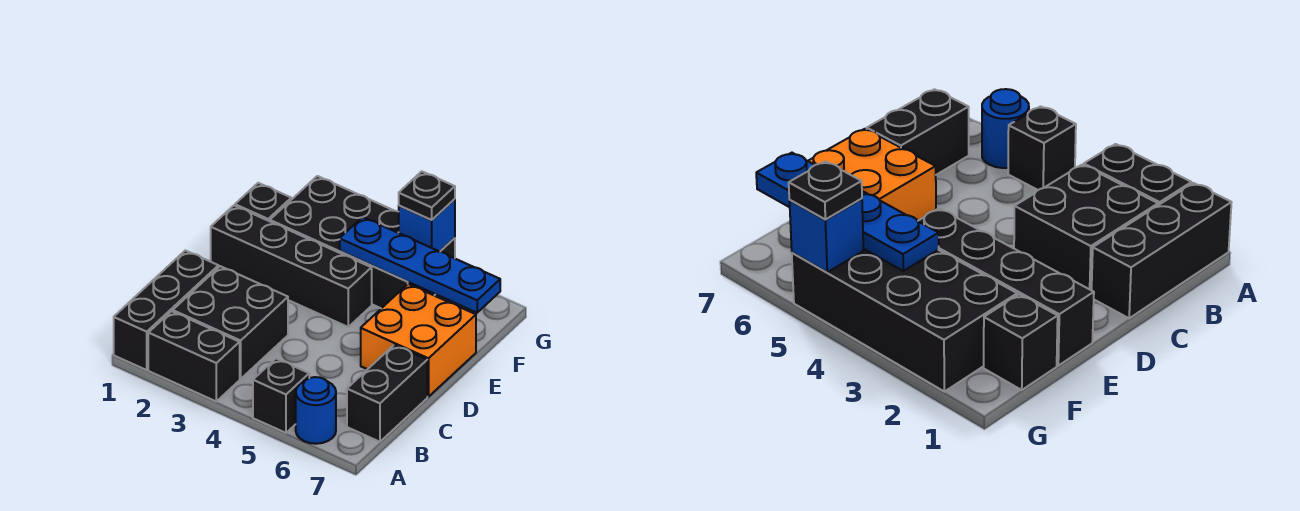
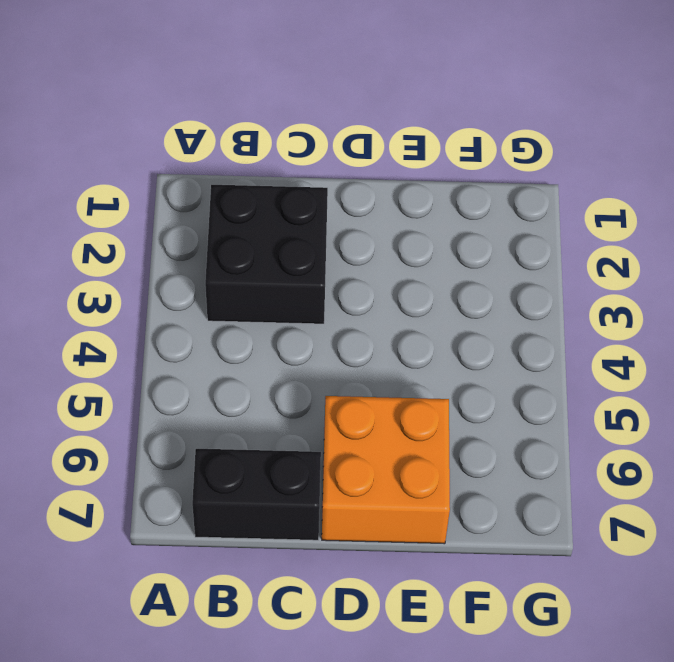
none -> black brick A1:C1 level 1
none -> black brick A2:A3 level 1
none -> black brick A5 level 1

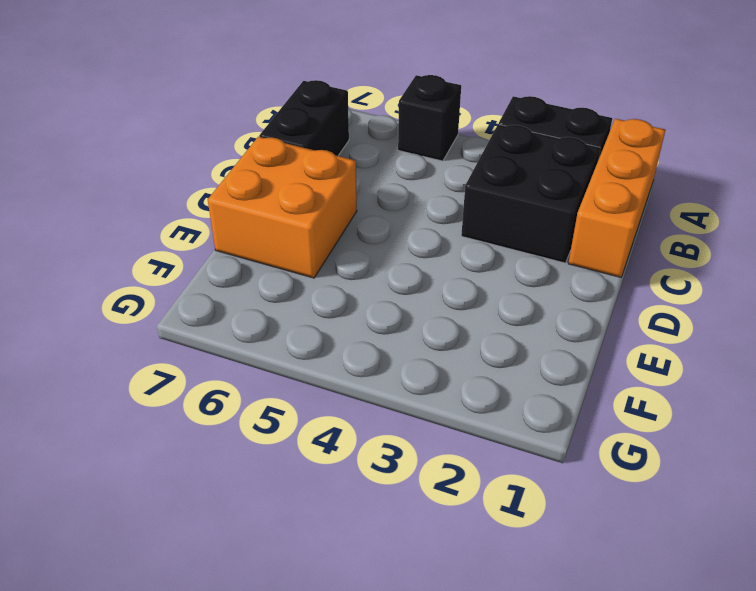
orange brick A1:C1 level 1 -> black brick A1:C1 level 1
none -> blue round brick A6 level 1
none -> black brick E1:E4 level 1
none -> black brick F1 level 1

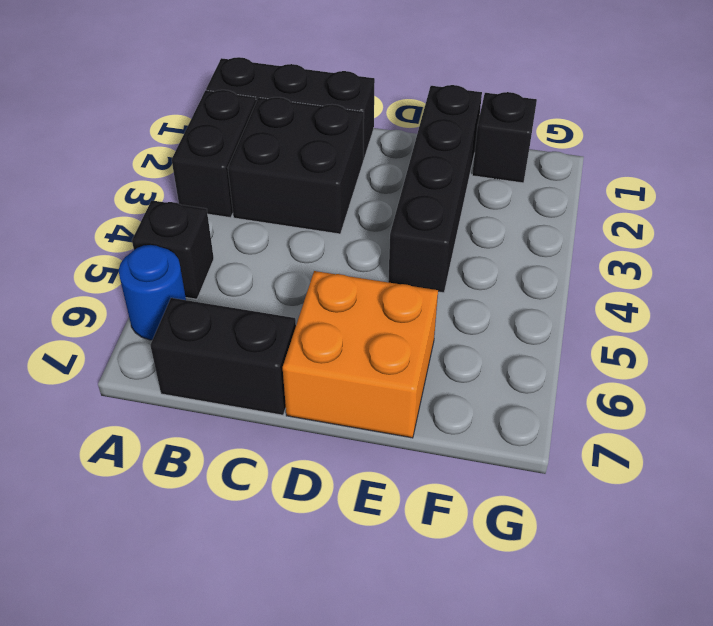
none -> black brick F2:G5 level 1
none -> blue plate F4:F7 level 2
none -> blue brick G5 level 2

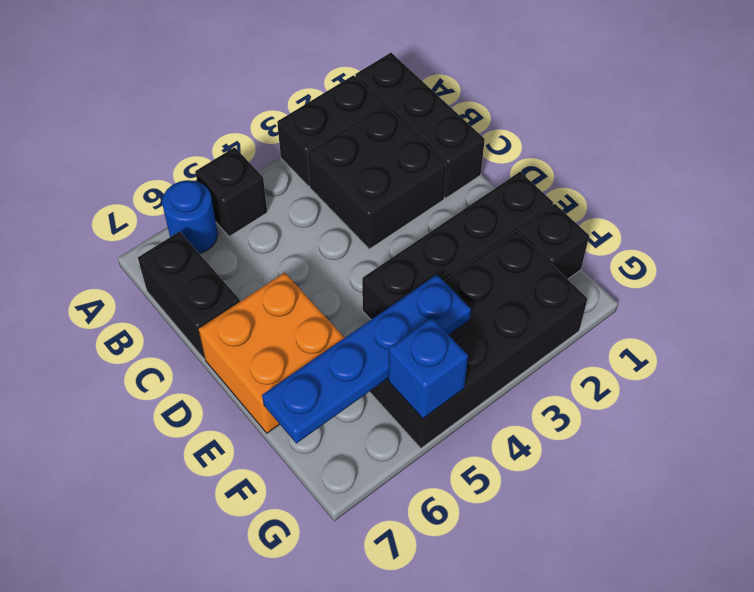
none -> black plate G5 level 3

